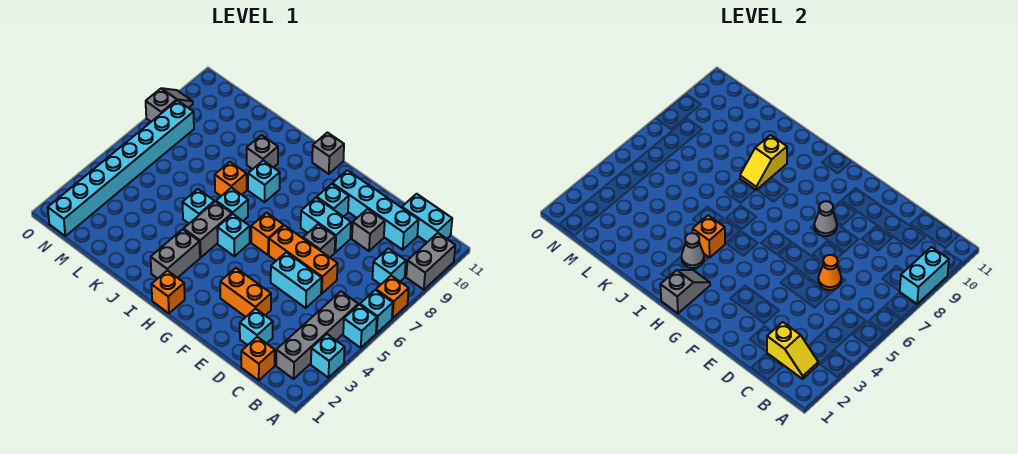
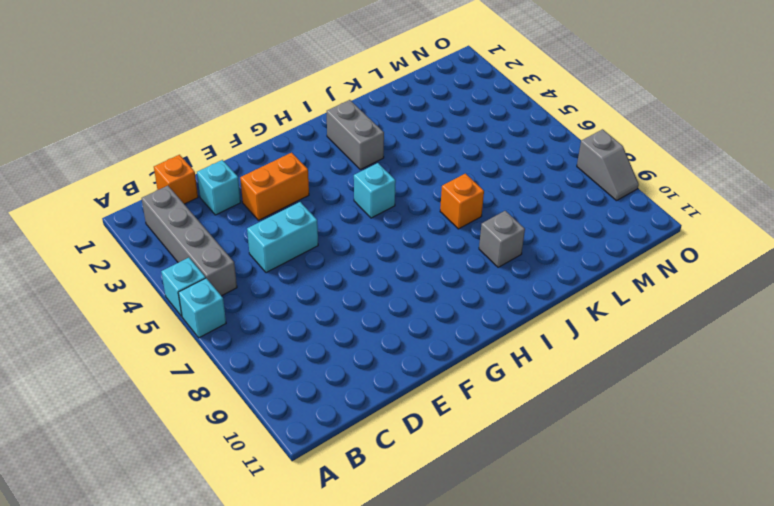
none -> cyan brick A3 level 1
none -> orange brick A7 level 1
none -> grey brick A9:A10 level 1
none -> cyan brick B8 level 1

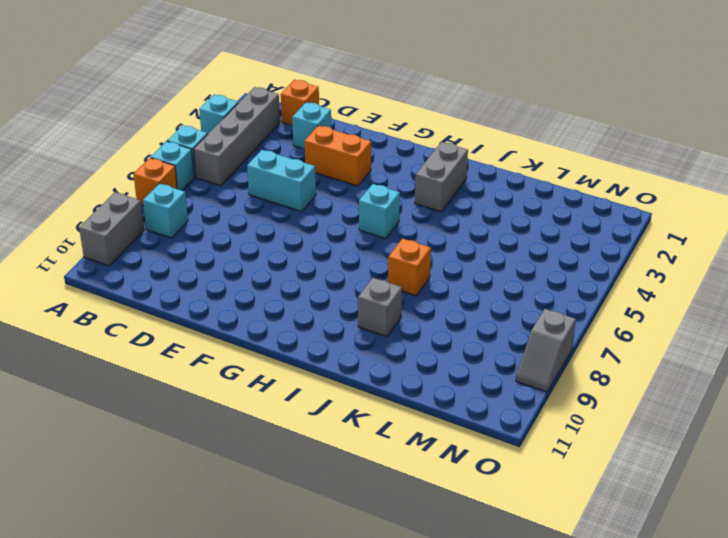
none -> cyan brick B11:C11 level 1
none -> cyan brick C10:F10 level 1
none -> orange brick D6:F6 level 1
none -> grey brick D9 level 1

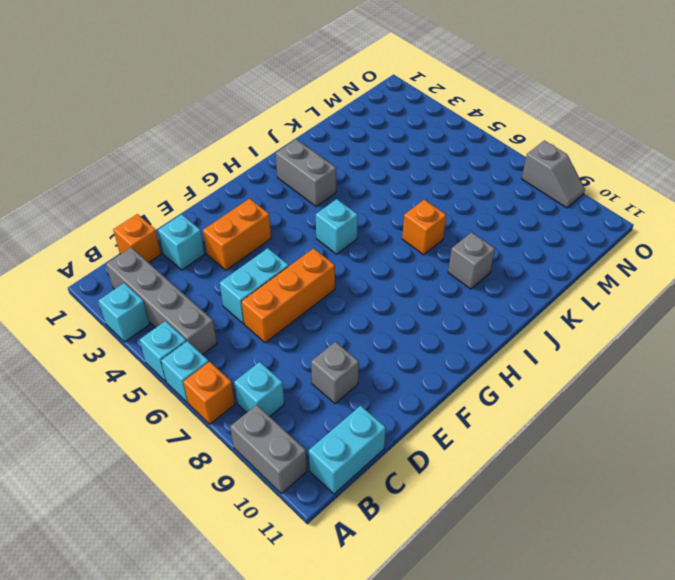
none -> cyan brick C10:F10 level 1
none -> grey brick E7 level 1
none -> cyan brick E8:F8 level 1
none -> cyan brick F9 level 1

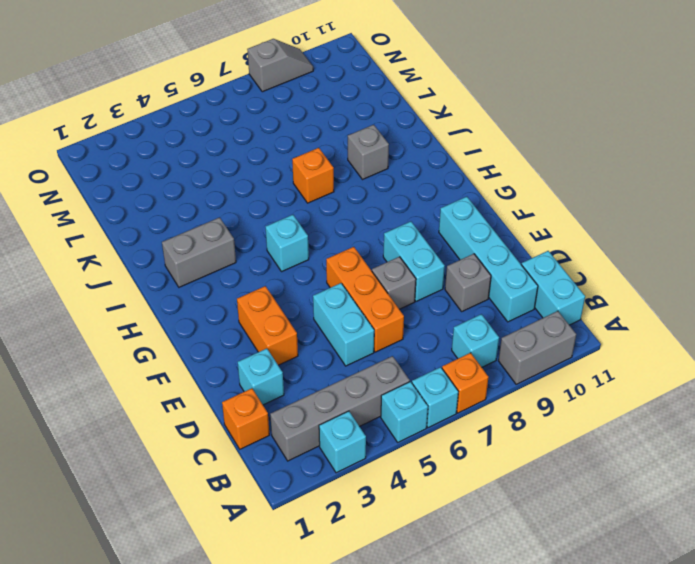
none -> cyan brick F9 level 1
none -> orange brick G6 level 1
none -> orange brick H1 level 1
none -> grey brick H11 level 1

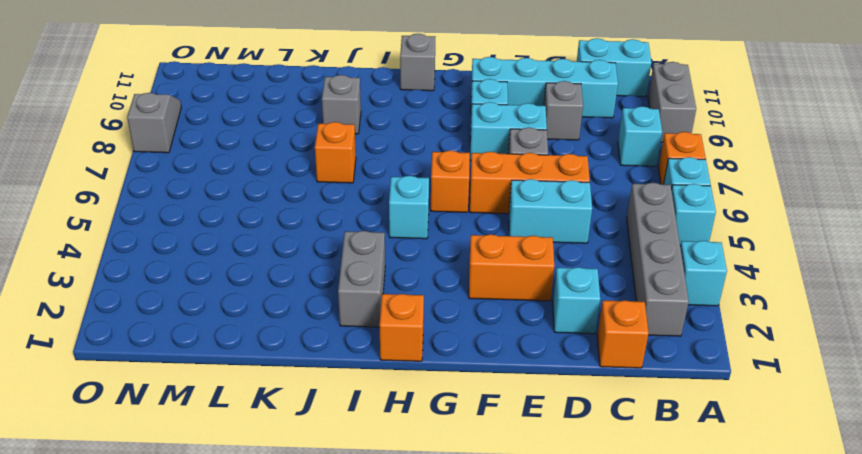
none -> grey brick I4:I5 level 1
none -> cyan brick I6 level 1
none -> cyan brick I8 level 1
none -> cyan brick J5 level 1

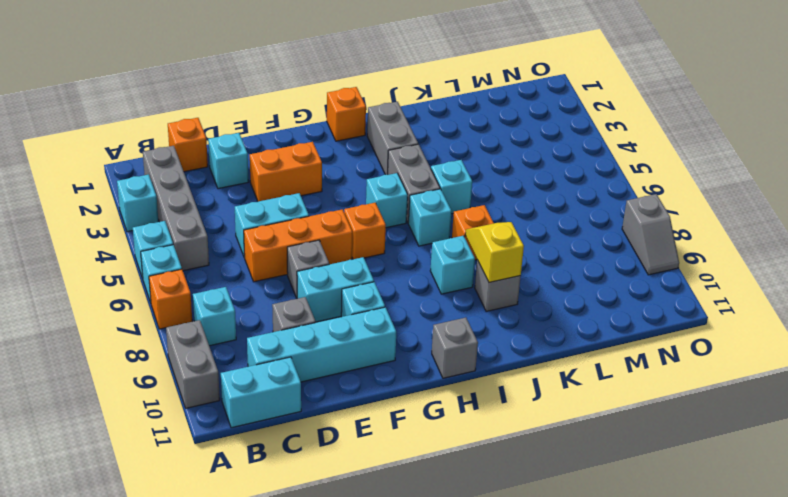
none -> cyan brick N1:N8 level 1
none -> cyan brick A8:A9 level 2
none -> yellow slope B2:C2 level 2 top C
none -> orange cone D6 level 2

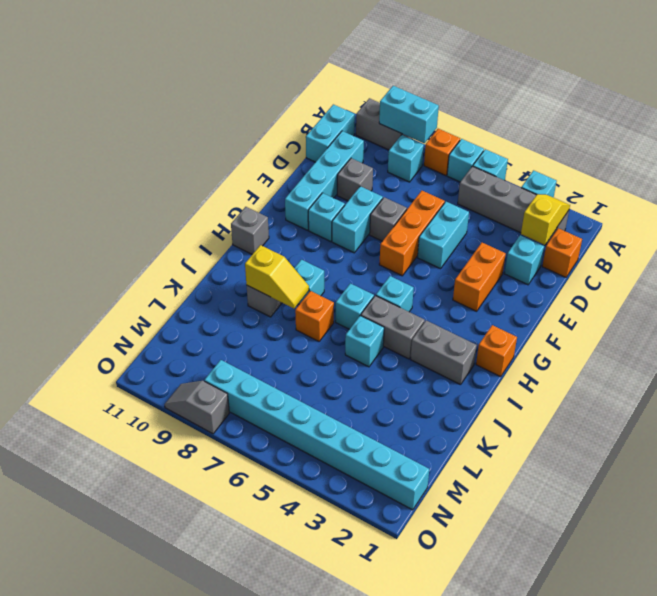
none -> orange brick G6 level 1
none -> orange cone D6 level 2
none -> grey cone F8 level 2
none -> grey slope H1:H2 level 2 top 1

